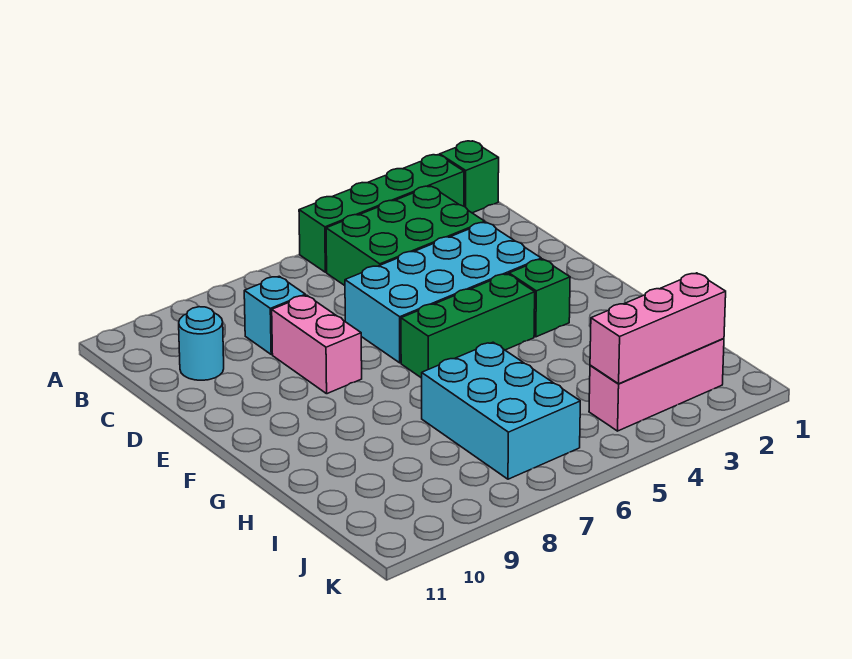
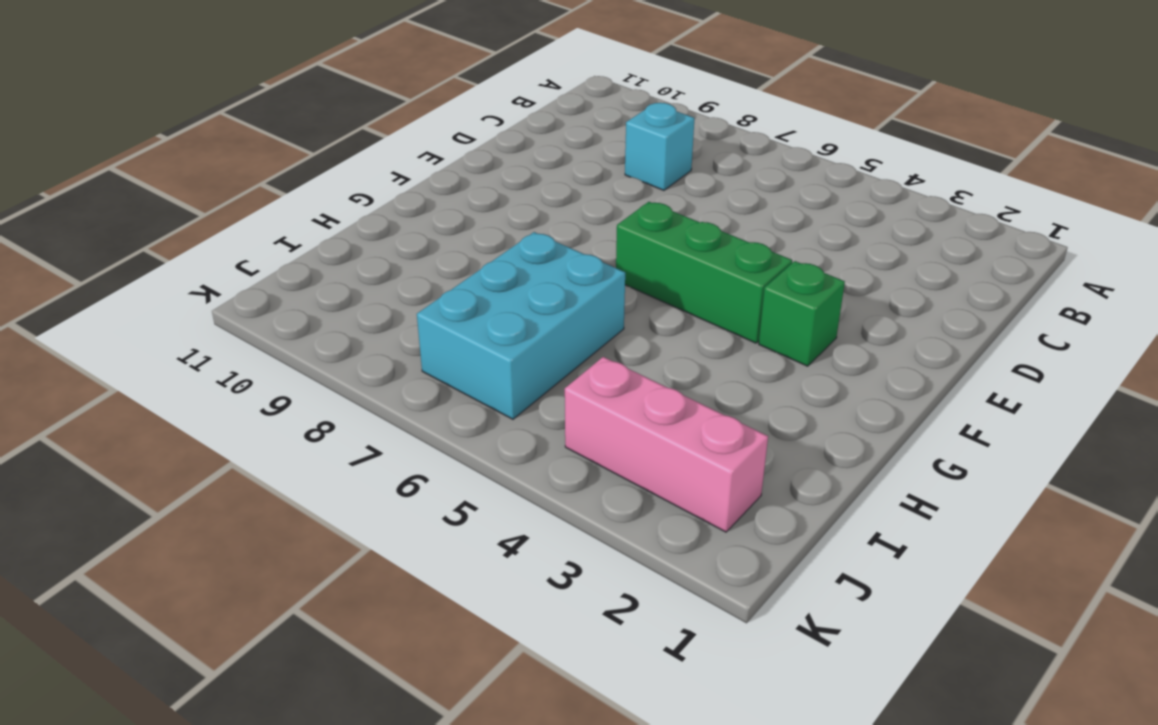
none -> green brick A1 level 1
none -> green brick A2:A5 level 1
none -> green brick B3:C5 level 1

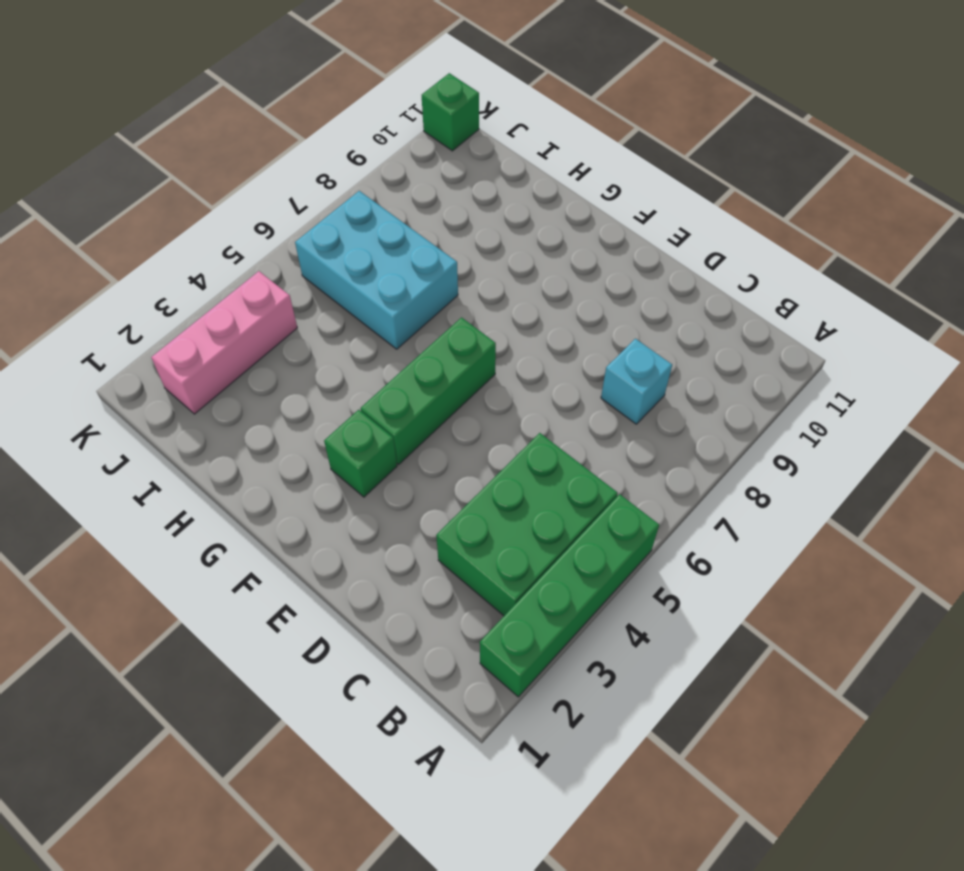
green brick K11 level 1 -> green brick A1 level 1
none -> cyan round brick C10 level 1
none -> cyan brick D3:E6 level 1
none -> pink brick D8:E8 level 1

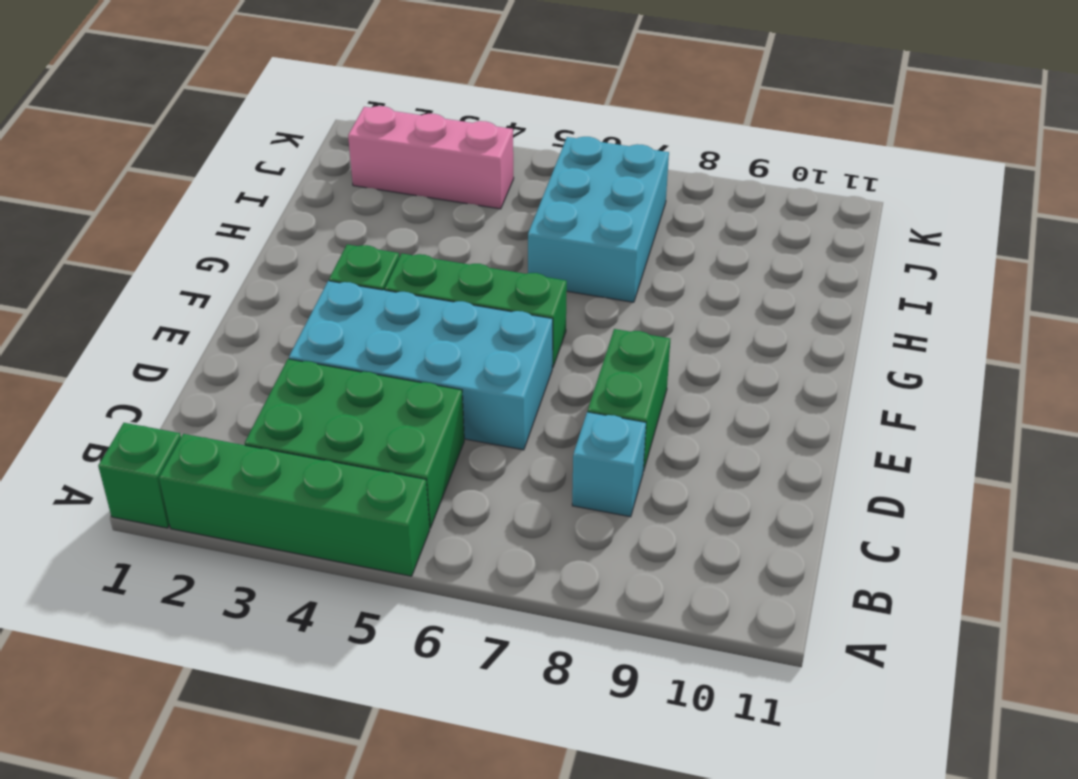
green brick D8:E8 level 1 -> pink brick D8:E8 level 1
none -> cyan round brick C10 level 1
none -> pink brick J2:J4 level 2

